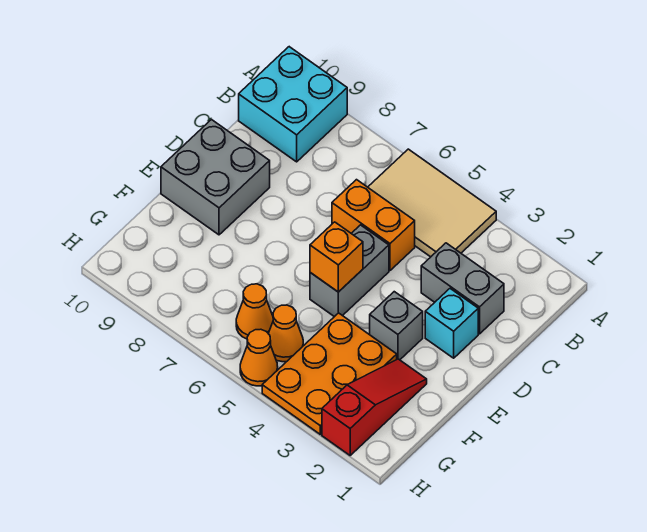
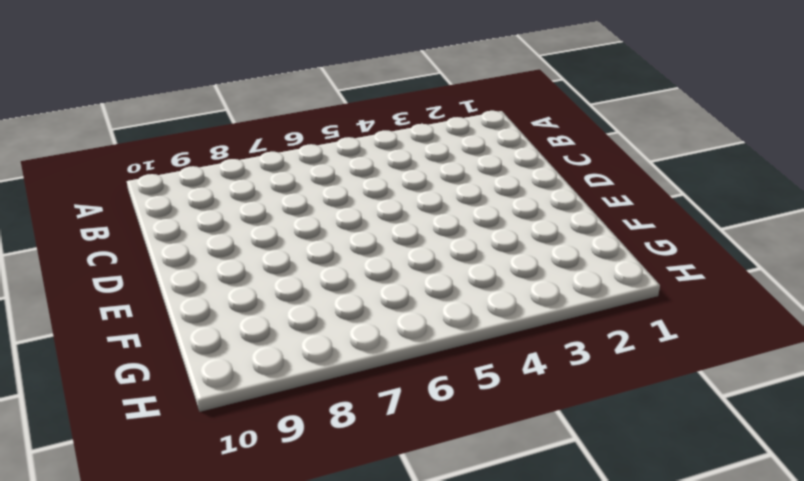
none -> tan tile A4:B6 level 1
none -> cyan brick A9:B10 level 1
none -> grey brick C2:C3 level 1

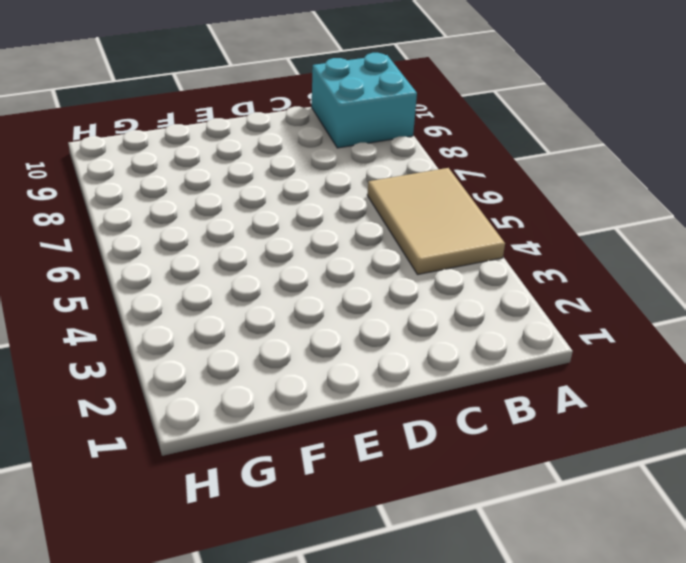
none -> grey brick C2:C3 level 1
none -> orange brick C5:C6 level 1
none -> cyan brick D2 level 1

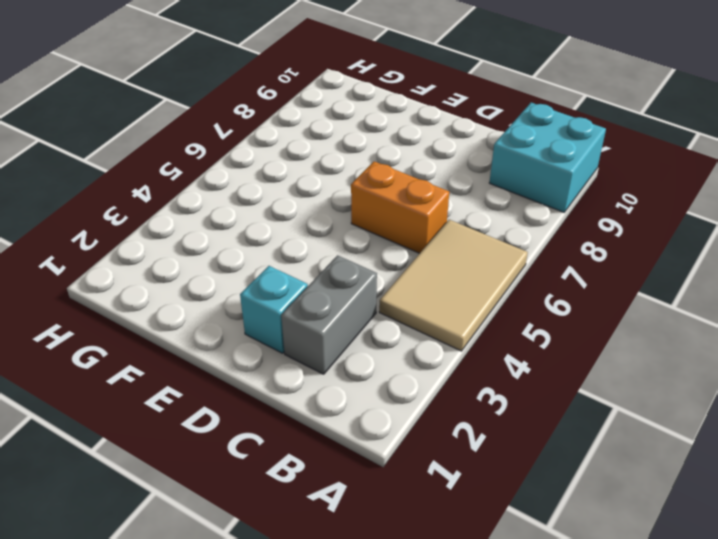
orange brick C6:D6 level 1 -> orange brick C5:C6 level 1
none -> grey brick D5:E5 level 1
none -> grey brick D9:E10 level 1
none -> grey brick E3 level 1

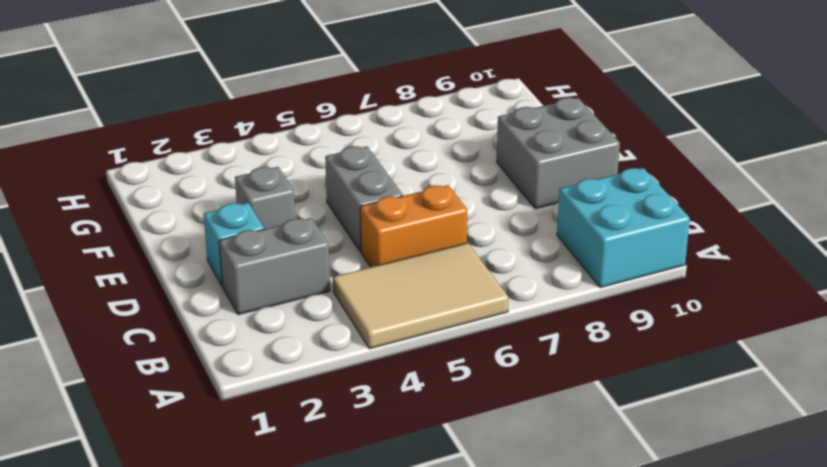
none -> red slope F2:H2 level 1 top H
none -> orange plate F3:H4 level 1
none -> orange cone G5 level 1

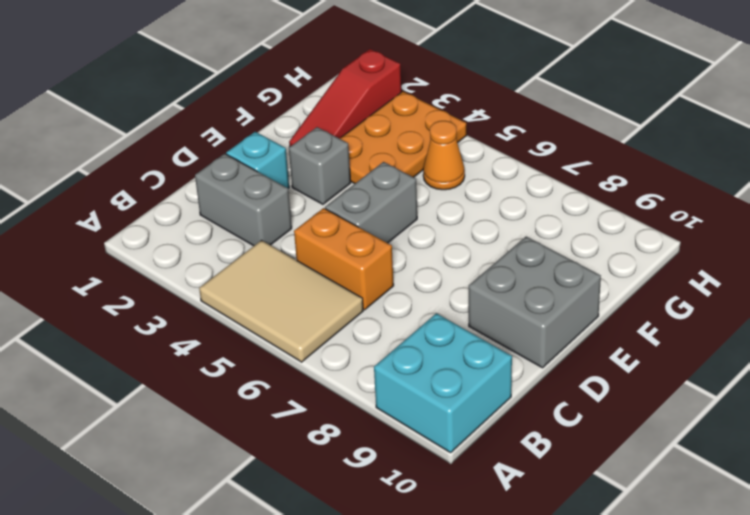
none -> orange cone G6 level 1
none -> orange cone H5 level 1
none -> orange brick E5 level 2

